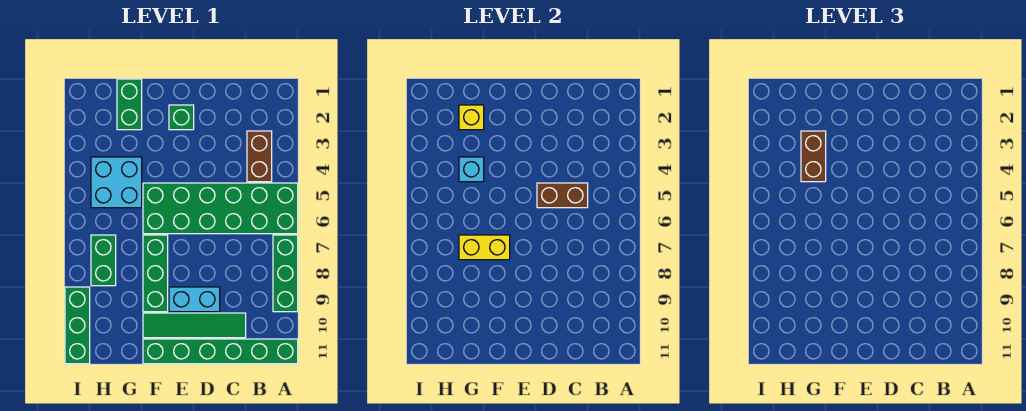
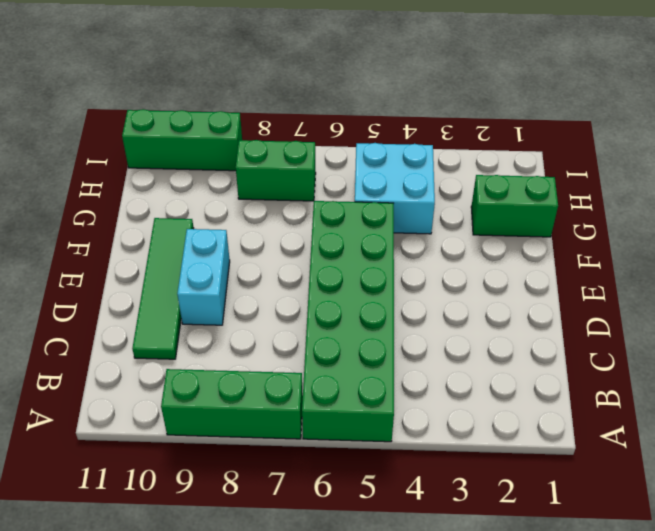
none -> green brick A11:F11 level 1
none -> brown brick B3:B4 level 1
none -> green brick E2 level 1

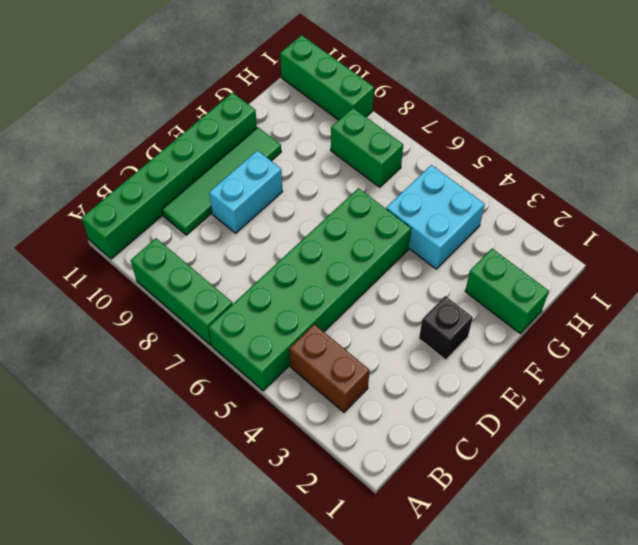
black brick E2 level 1 -> green brick E2 level 1
none -> green brick F7:F9 level 1
none -> brown brick C5:D5 level 2
none -> yellow brick F7:G7 level 2

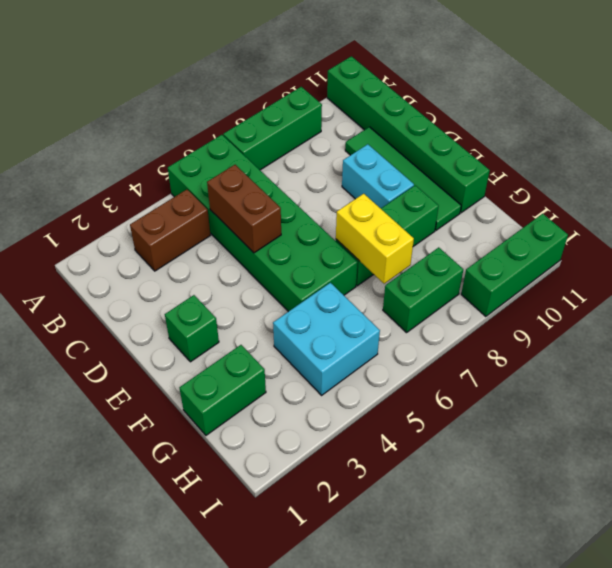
none -> yellow brick G2 level 2
none -> cyan brick G4 level 2
none -> brown brick G3:G4 level 3

